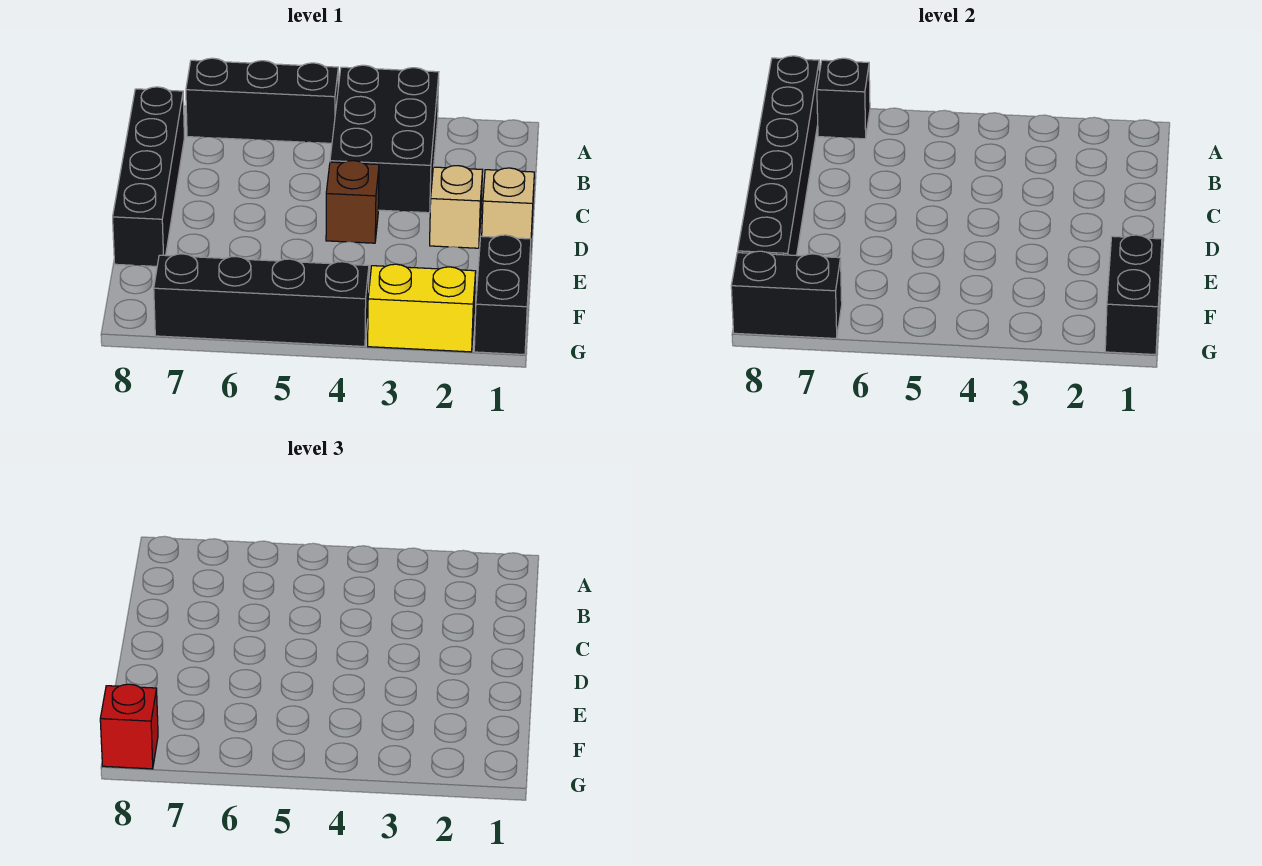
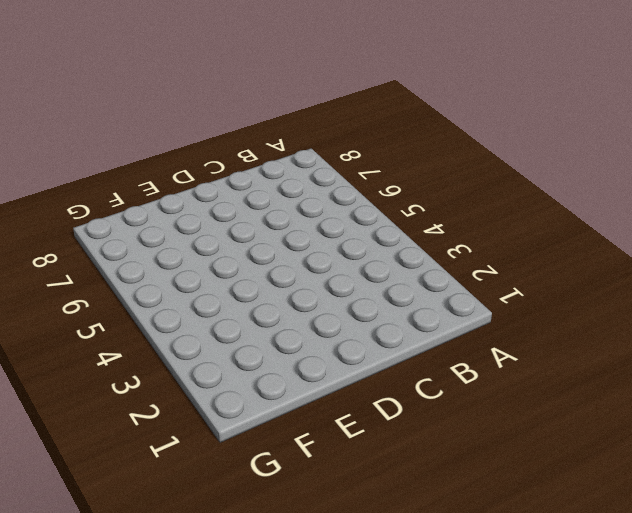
none -> black brick A3:C4 level 1
none -> black brick A5:A7 level 1
none -> black brick B8:E8 level 1

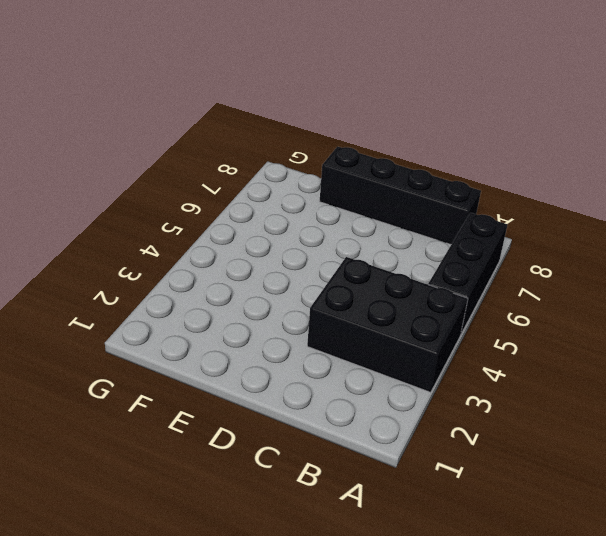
none -> tan brick D1 level 1
none -> tan brick D2 level 1
none -> brown brick D4 level 1

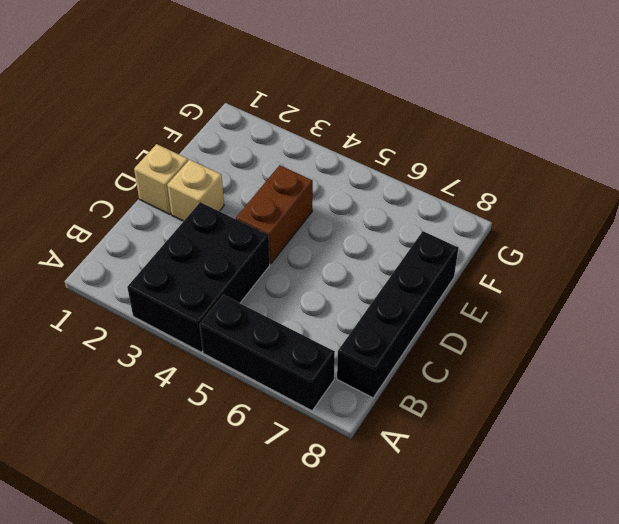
brown brick D4:E4 level 1 -> brown brick D4 level 1
none -> black brick F1:G1 level 1
none -> yellow brick G2:G3 level 1
none -> black brick G4:G7 level 1

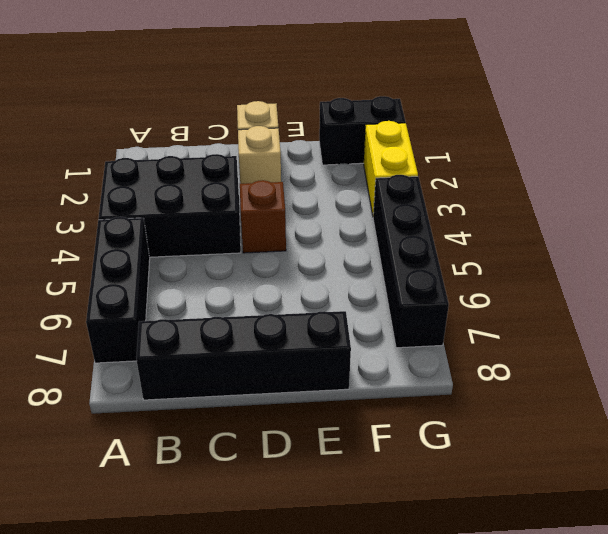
none -> black brick A7 level 2
none -> black brick A8:F8 level 2
none -> black brick F1:G1 level 2

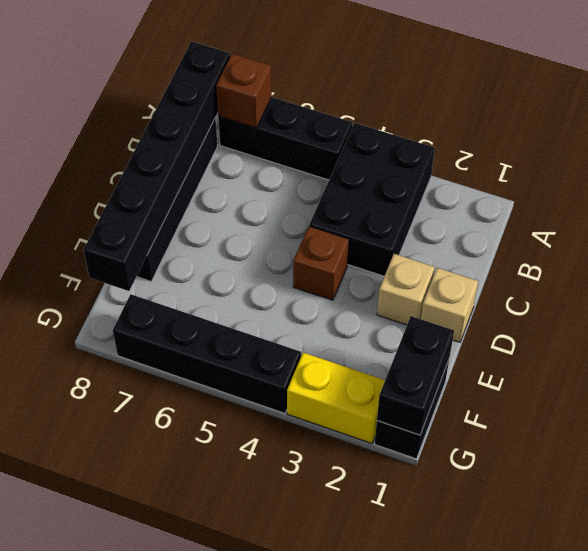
brown brick A7 level 2 -> black brick A7 level 2
none -> black brick G7:G8 level 2
none -> red brick G8 level 3

